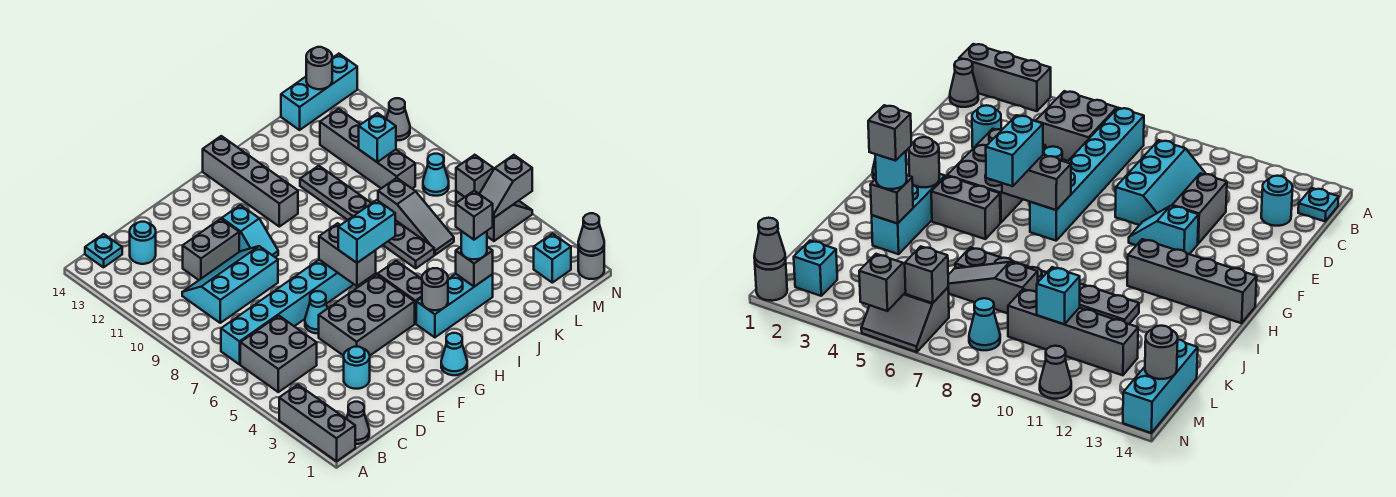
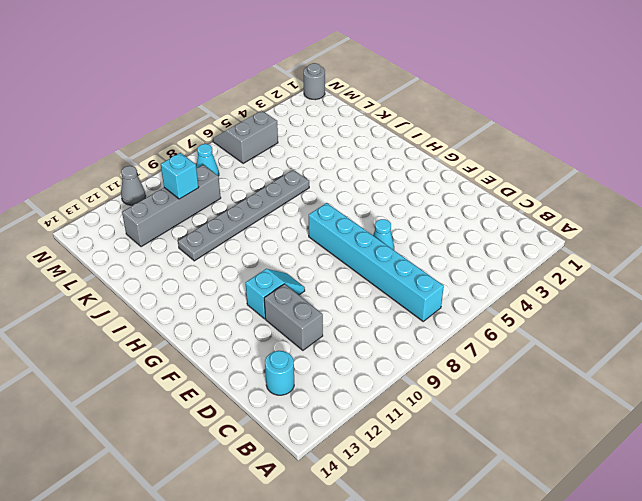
none -> grey brick A1:A3 level 1
none -> grey cone B1 level 1
none -> grey brick B5:C6 level 1
none -> cyan plate B14 level 1

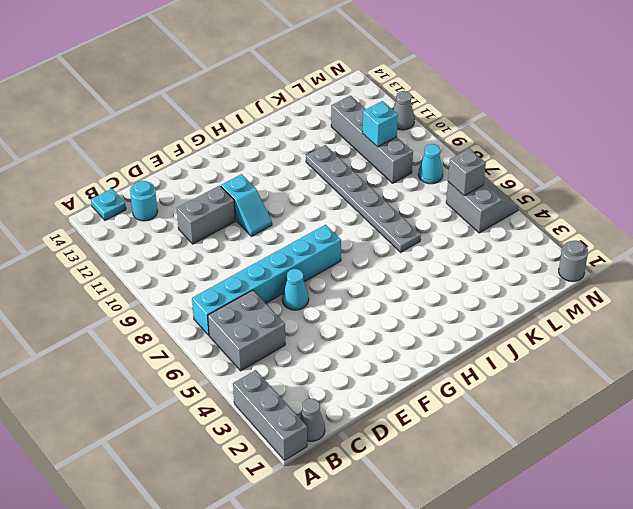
none -> cyan slope C9:E10 level 1 top 9
none -> cyan round brick D3 level 1
none -> grey brick E4:G5 level 1
none -> cyan cone G1 level 1

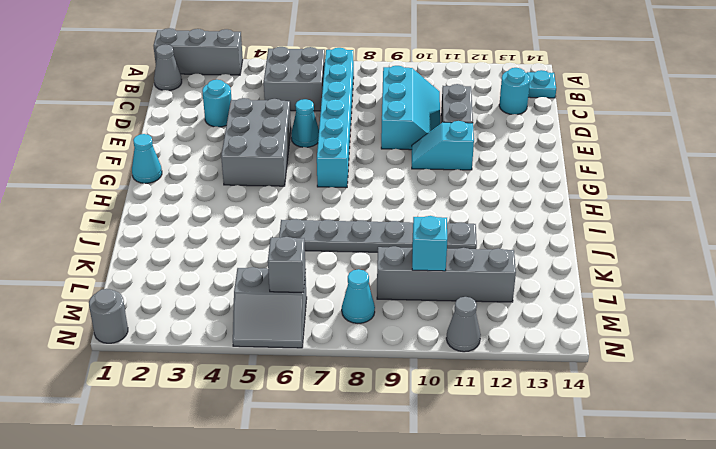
none -> cyan brick H3:J3 level 1
none -> grey brick H4:H5 level 1
none -> grey brick H11:H14 level 1
none -> grey slope K6:K8 level 1 top 8

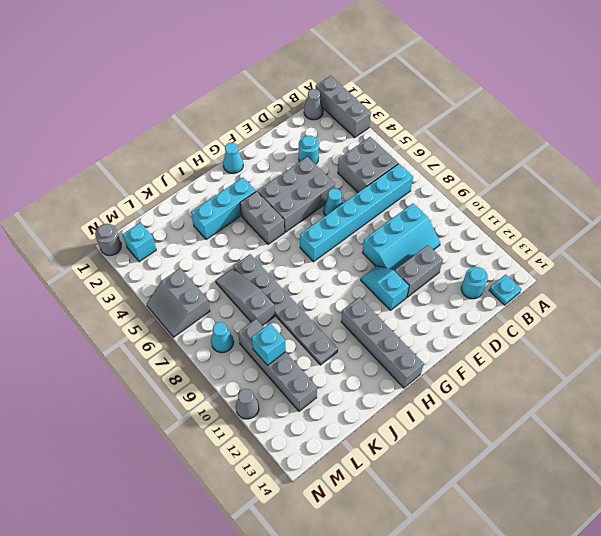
none -> cyan brick L14:N14 level 1
none -> grey brick G6:G7 level 2
none -> grey round brick H3 level 2
none -> grey brick J3 level 2

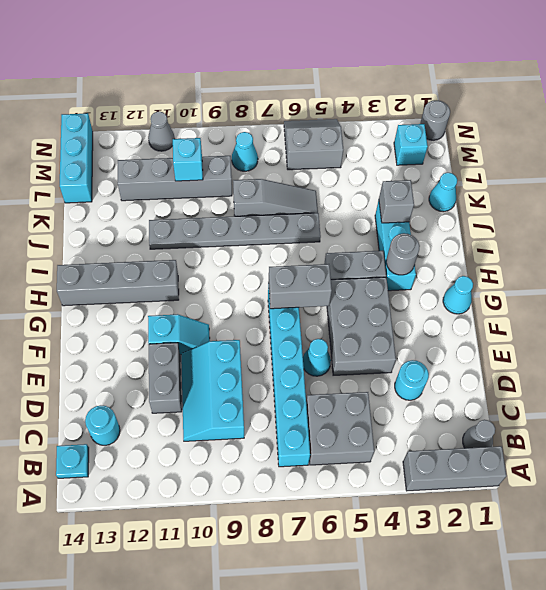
cyan cone K1 level 1 -> none
none -> grey slope M5:N5 level 2 top N
none -> grey brick M6 level 2
none -> grey round brick M14 level 2
none -> grey cone N1 level 2

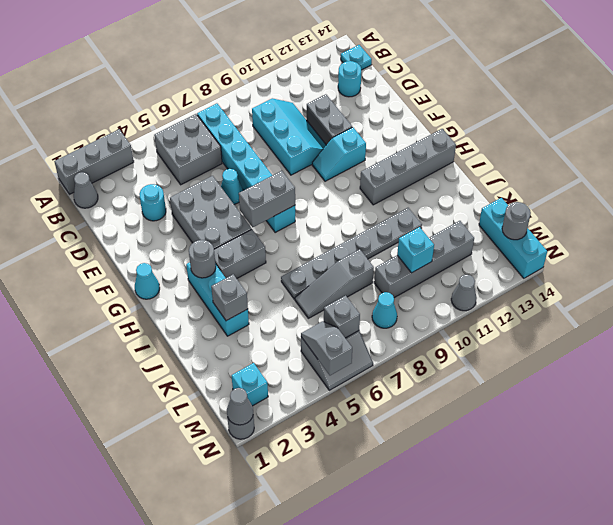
none -> cyan brick G6:H6 level 3
none -> cyan round brick J3 level 3
none -> grey brick J3 level 4

